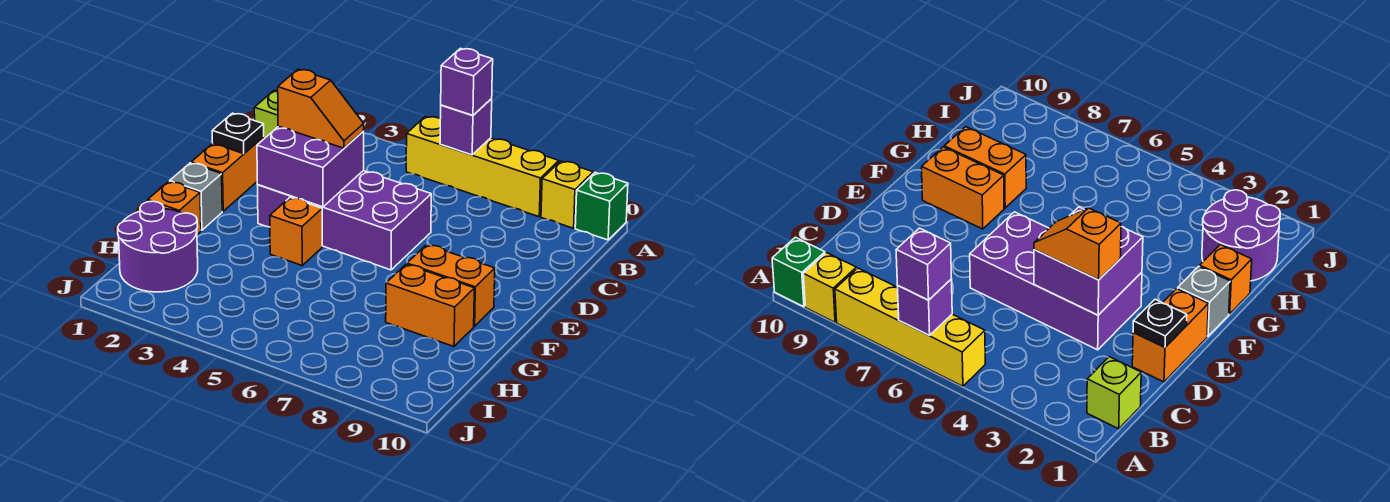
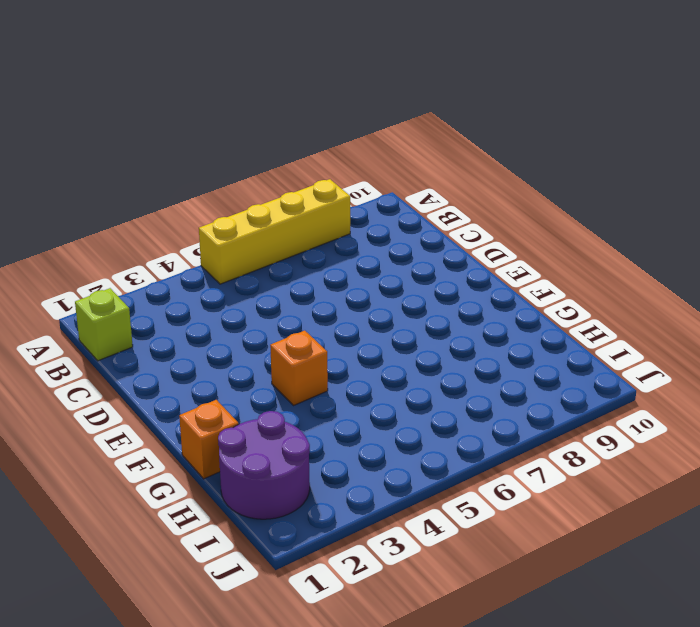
none -> yellow brick A9 level 1
none -> green brick A10 level 1
none -> orange brick D1:E1 level 1

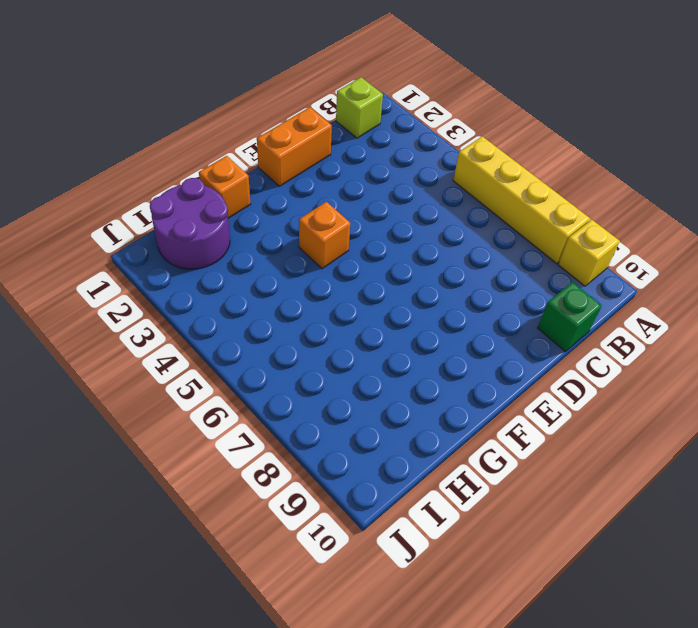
green brick C10 level 1 -> green brick A10 level 1
none -> purple brick D3:E6 level 1
none -> grey brick F1 level 1
none -> orange brick F8:F9 level 1

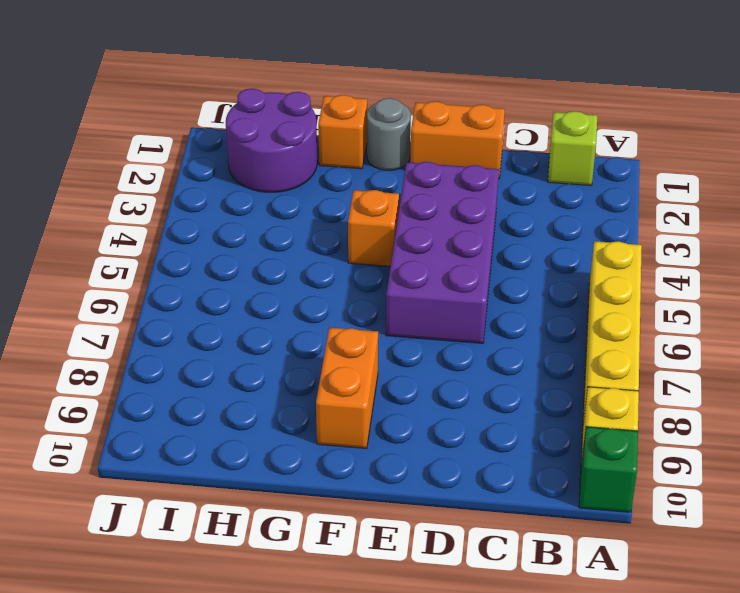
grey round brick F1 level 1 -> grey brick F1 level 1
none -> orange brick G8:G9 level 1
none -> purple brick A6 level 2
none -> black plate D1 level 2

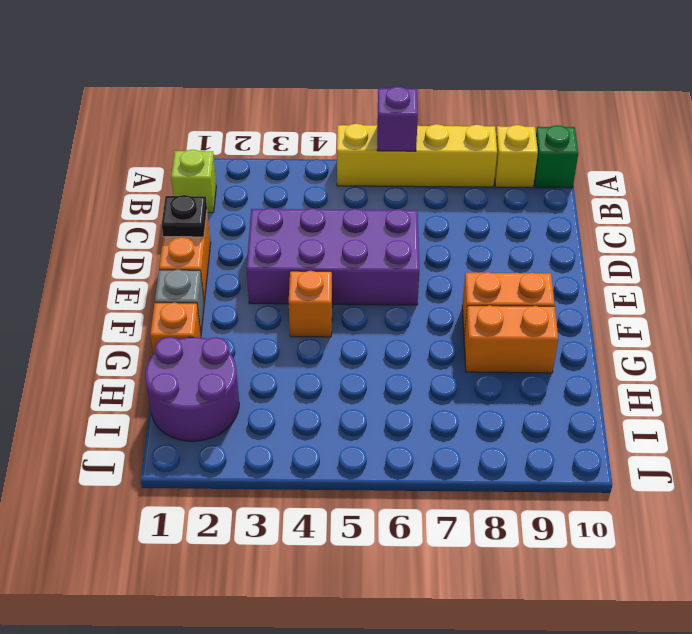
none -> purple brick D3:E4 level 2
none -> purple brick A6 level 3
none -> orange slope D3:D4 level 3 top 3

